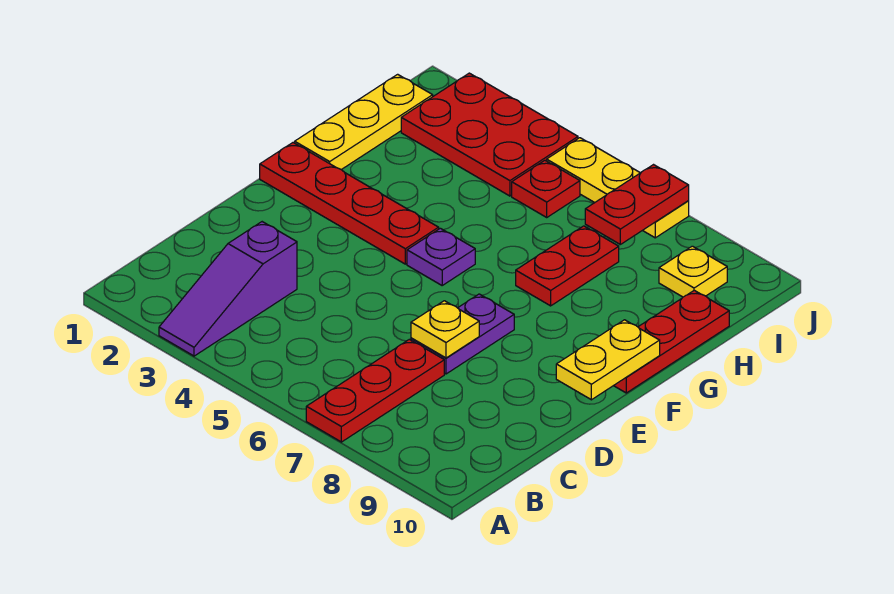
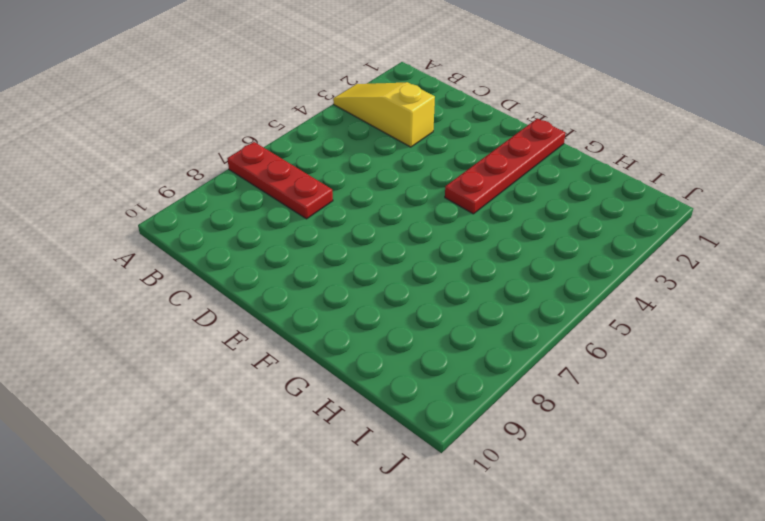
yellow slope A3:C3 level 1 top C -> purple slope A3:C3 level 1 top C
none -> purple plate D7:E7 level 1
none -> purple plate F5 level 1
none -> red plate F10:H10 level 1

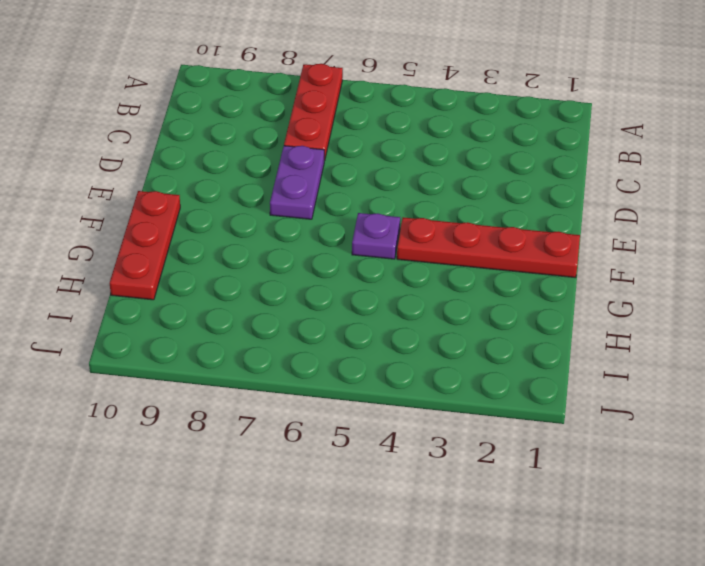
none -> purple slope A3:C3 level 1 top C
none -> yellow plate G1:I1 level 1
none -> red plate G7:H7 level 1

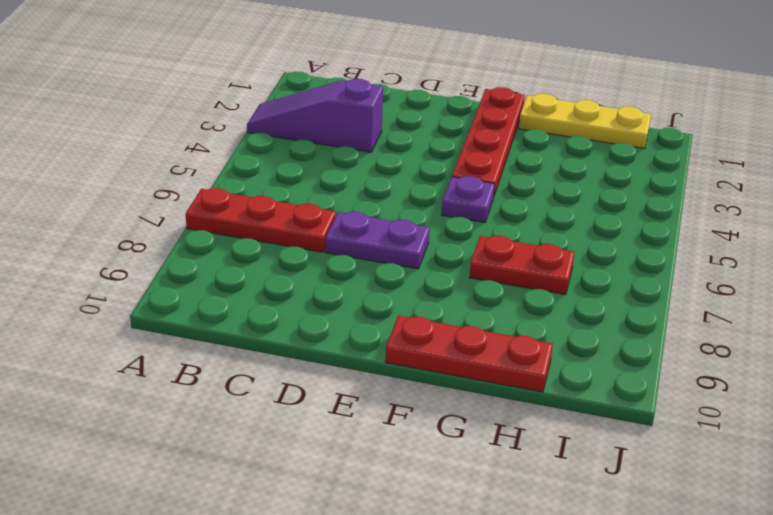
none -> red plate I2:J4 level 1
none -> red plate I5 level 1
none -> yellow plate I9 level 1

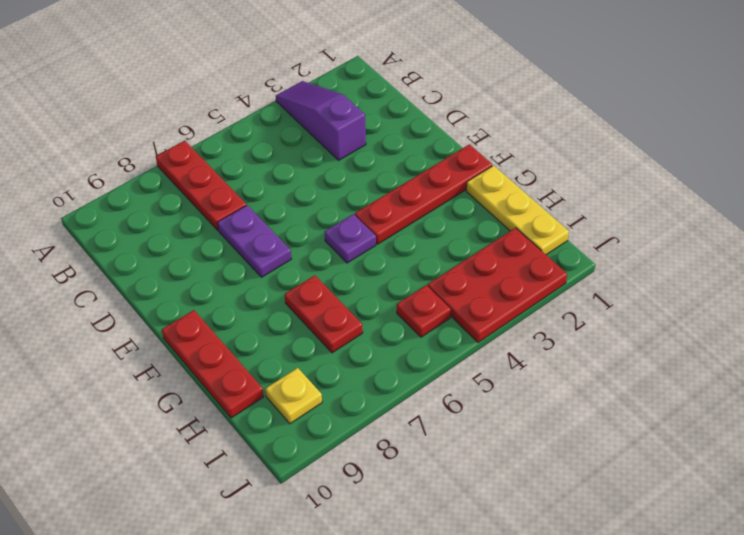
none -> yellow plate J5:J7 level 1
none -> yellow plate D7 level 2
none -> yellow plate E10:F10 level 2

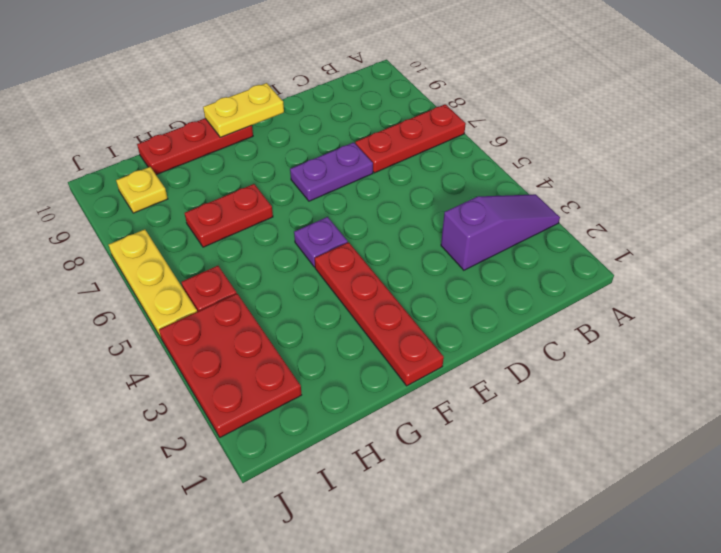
none -> yellow plate G1:I1 level 1
none -> yellow plate D7 level 2
none -> red plate I7:J7 level 2

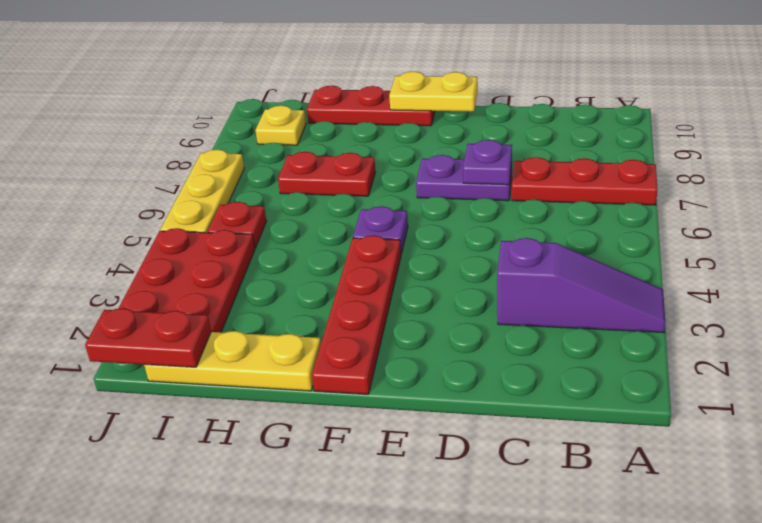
purple plate D7 level 2 -> yellow plate D7 level 2
red plate I1:J1 level 2 -> red plate I7:J7 level 2

